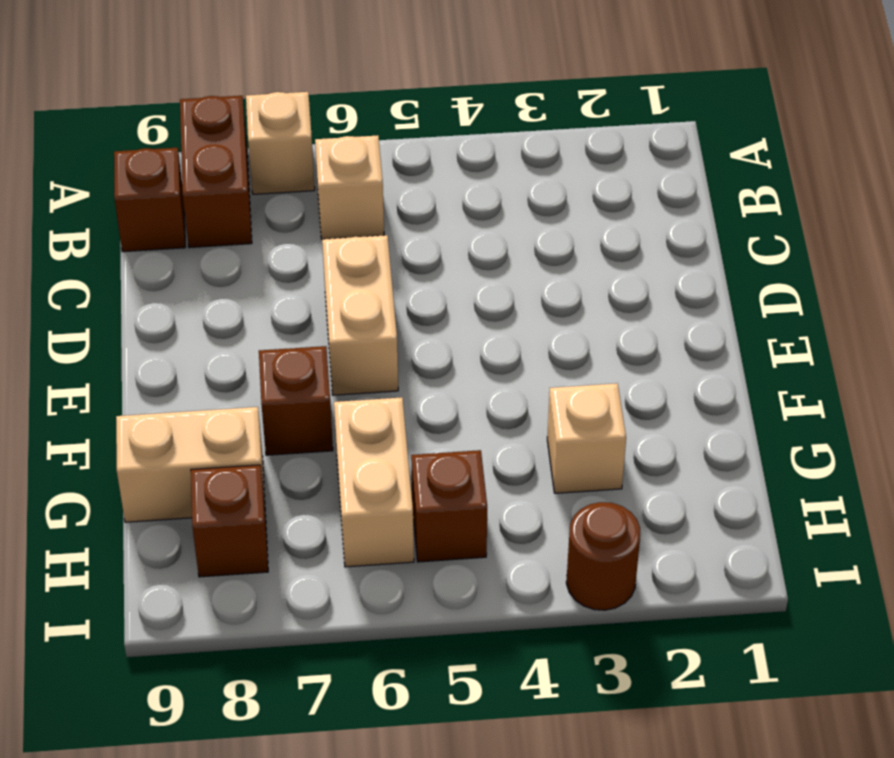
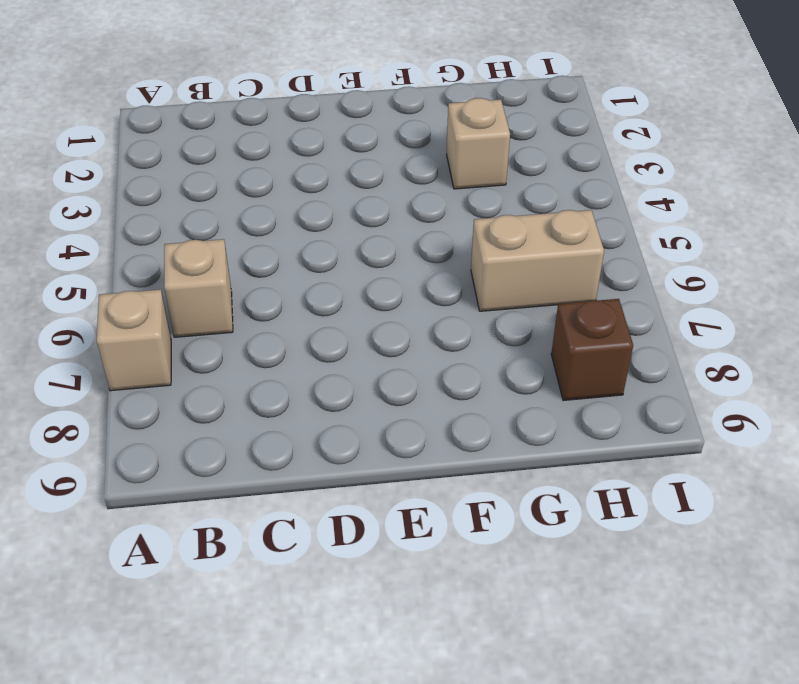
none -> brown brick A8:B8 level 1
none -> brown brick B9 level 1
none -> tan brick D6:E6 level 1

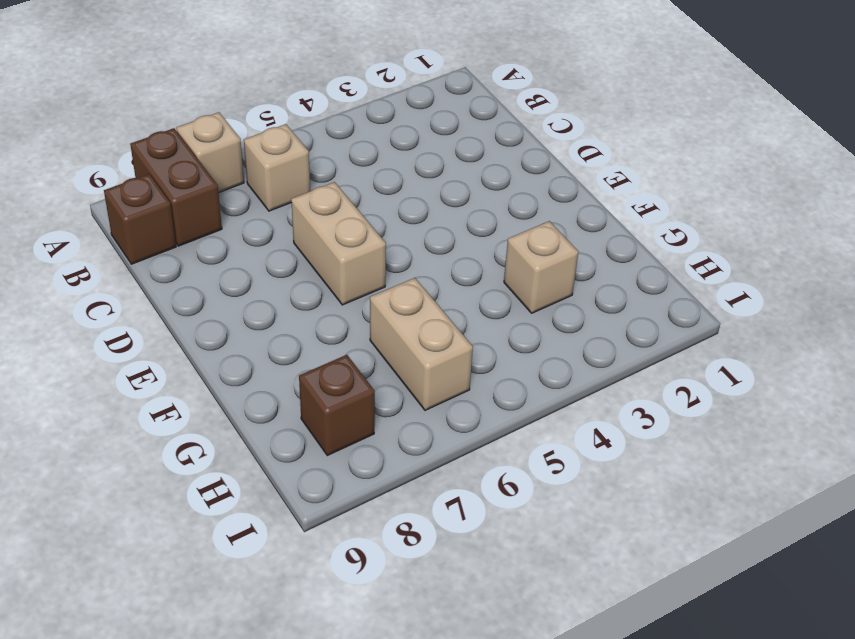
none -> brown brick F7 level 1
none -> tan brick G8:G9 level 1
none -> brown brick H5 level 1

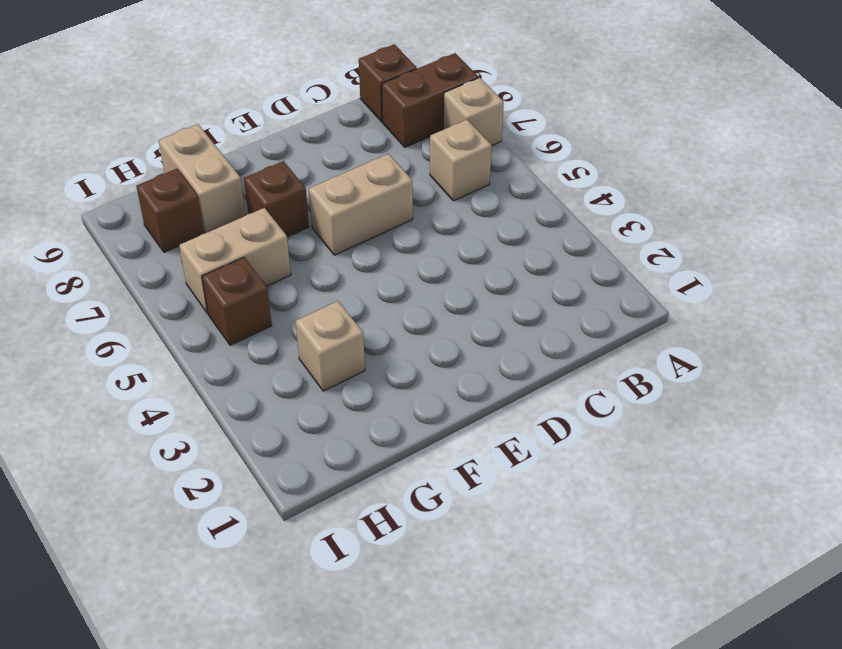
none -> brown round brick I3 level 1

